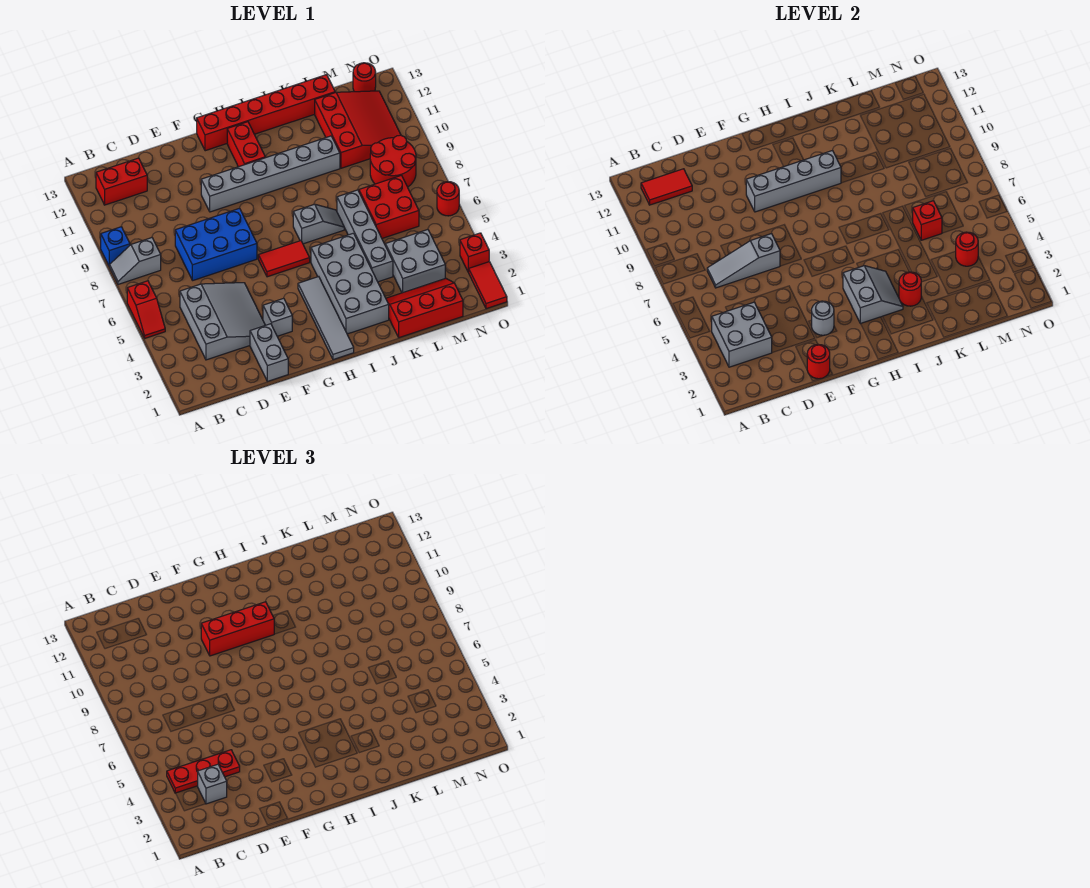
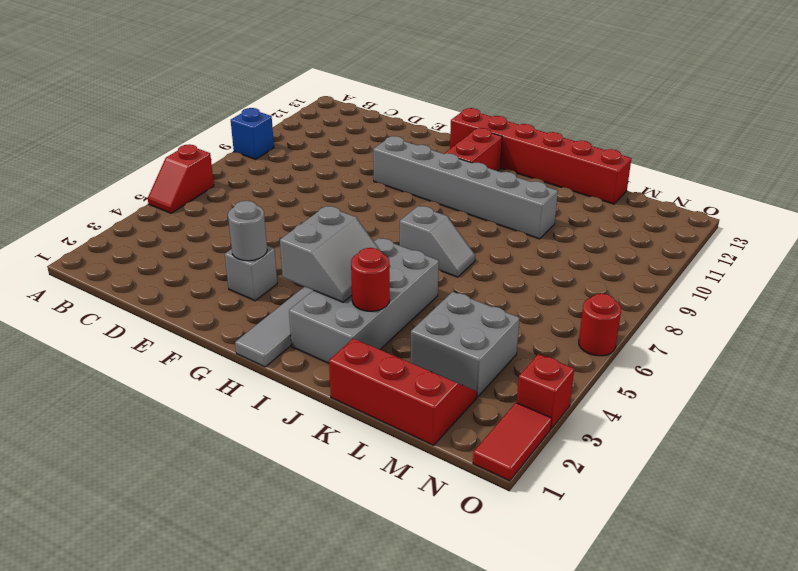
none -> grey slope A8:B8 level 1 top B
none -> red brick B12:C12 level 1
none -> grey slope C3:E5 level 1 top C
none -> blue brick D7:F8 level 1

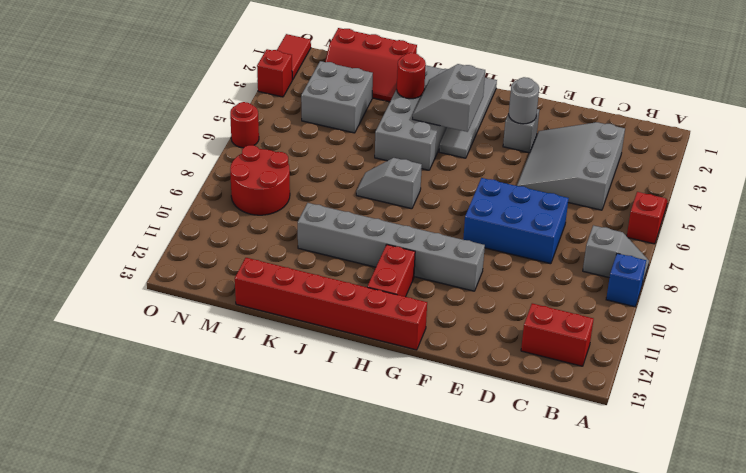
none -> grey brick E1:E2 level 1
none -> red tile G6:H6 level 1
none -> grey brick K4:K7 level 1
none -> red brick L6:M7 level 1

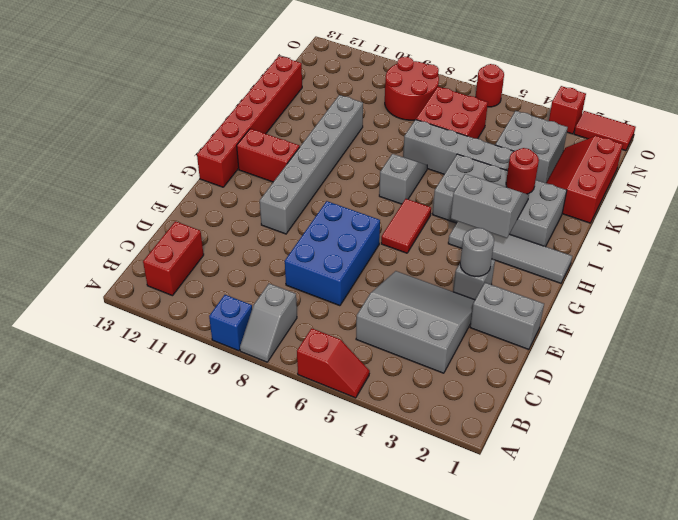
none -> red slope L10:N12 level 1 top L
none -> red round brick N13 level 1
none -> grey brick B3:C4 level 2
none -> red tile B12:C12 level 2

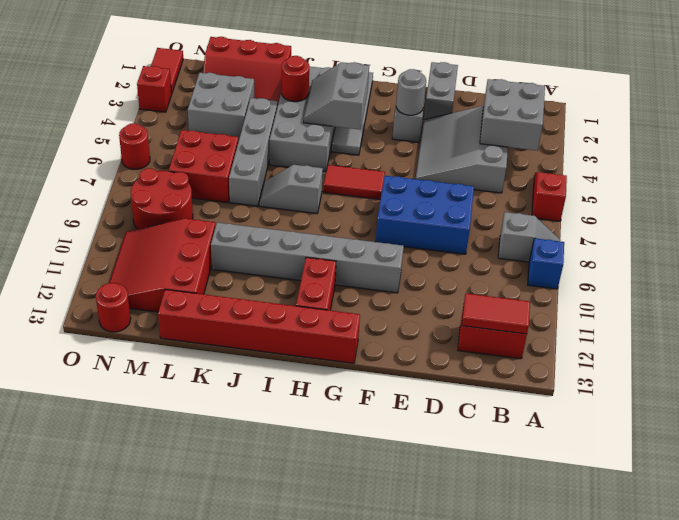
none -> grey slope C7:E7 level 2 top E
none -> red round brick E1 level 2
none -> grey brick F10:I10 level 2
none -> red brick L6 level 2

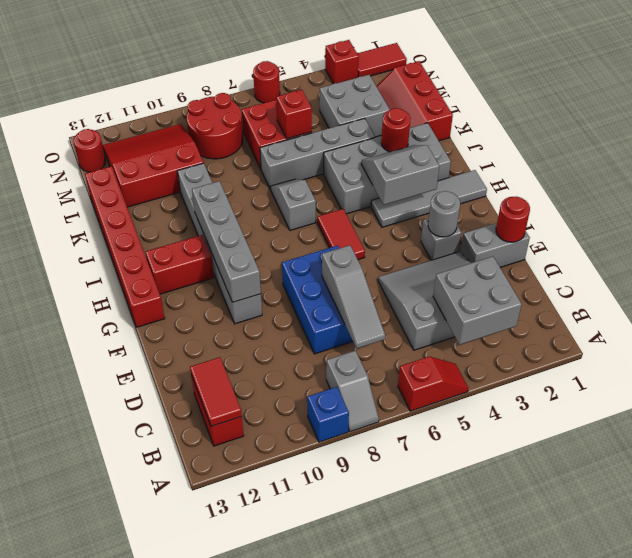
none -> red round brick M4 level 2
none -> red plate B4:D4 level 3
none -> grey brick C3 level 3
none -> red brick F10:H10 level 3

